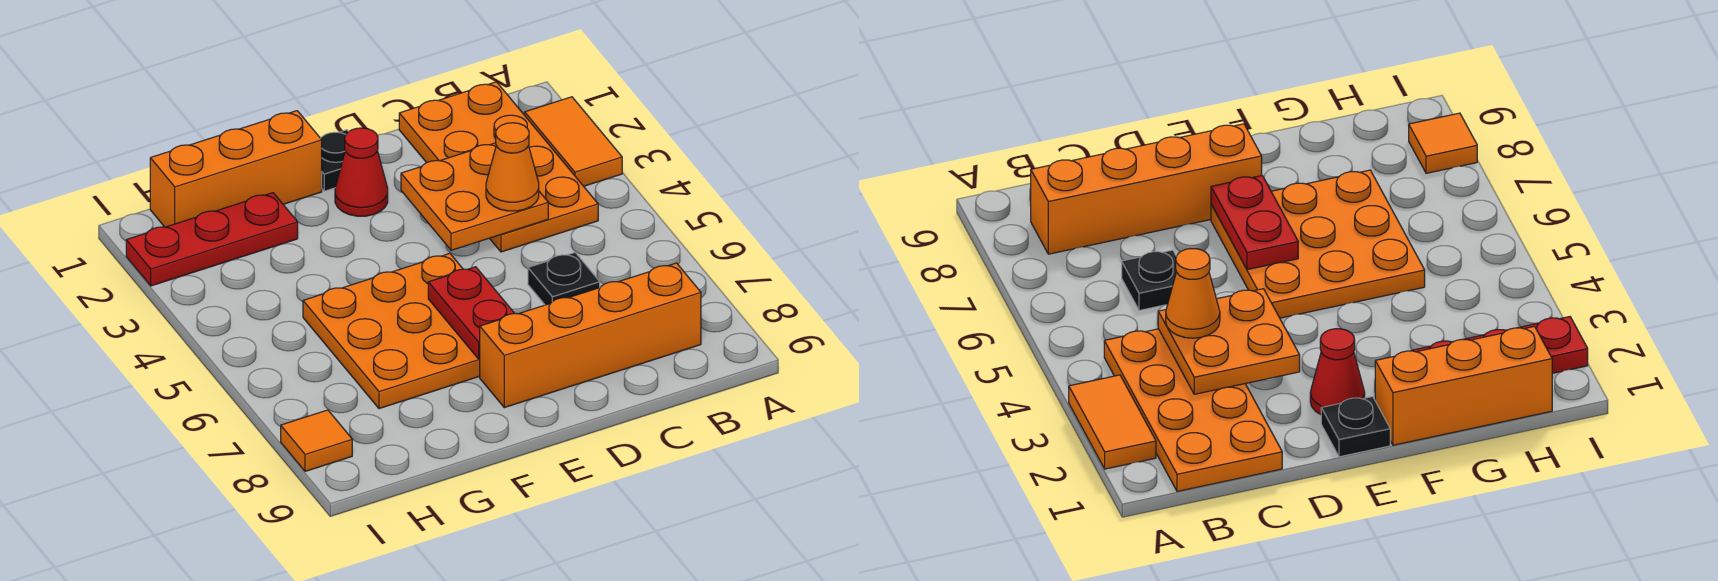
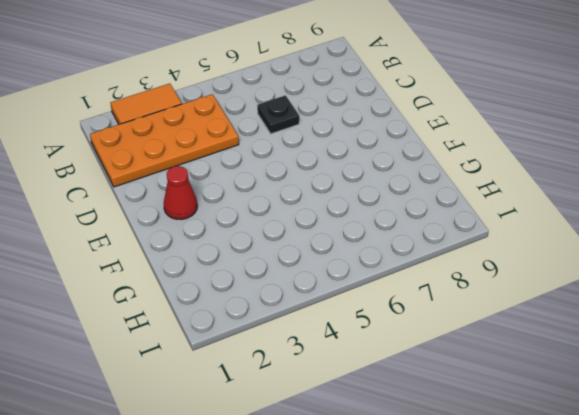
none -> orange brick B8:E8 level 1
none -> black plate E1 level 1
none -> orange plate E5:G7 level 1

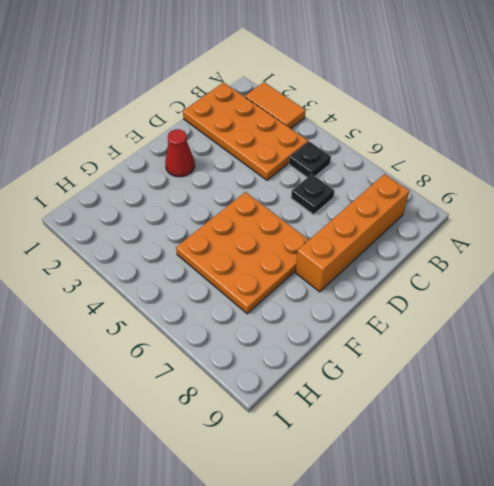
black plate B5 level 1 -> black plate E1 level 1
none -> orange brick F1:H1 level 1
none -> red plate G2:I2 level 1
none -> orange tile I8 level 1

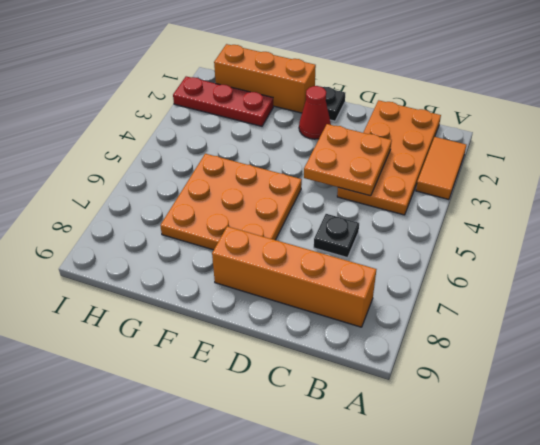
none -> orange tile I8 level 1
none -> red plate E6:E7 level 2
none -> orange cone C4 level 3

